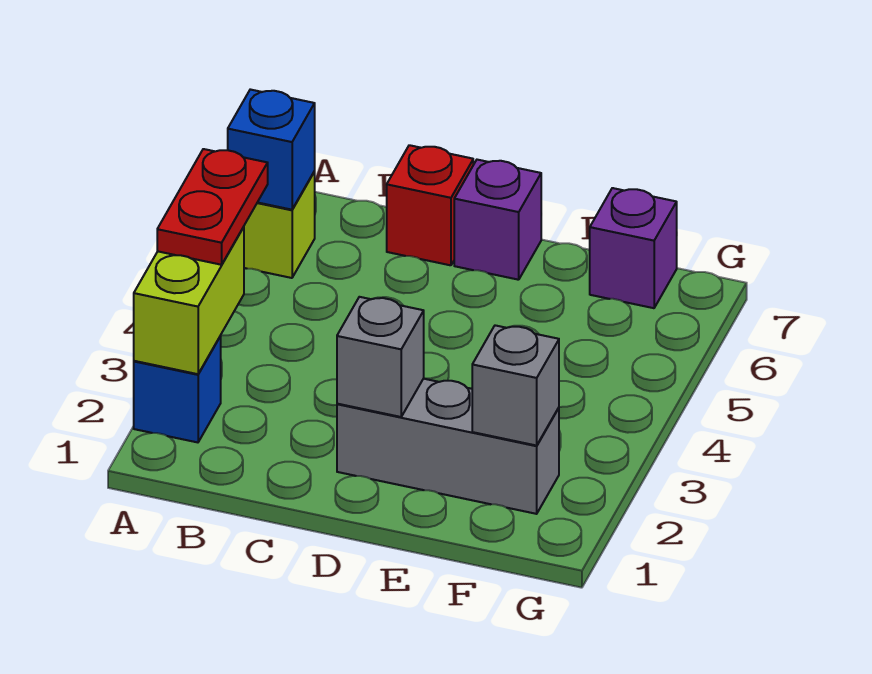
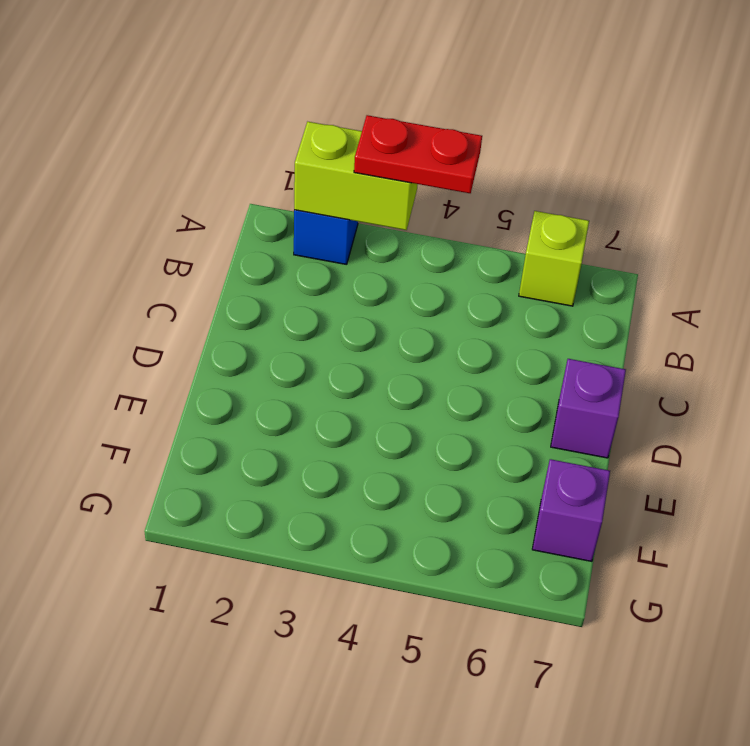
none -> red brick C7 level 1
none -> grey brick D2:F2 level 1

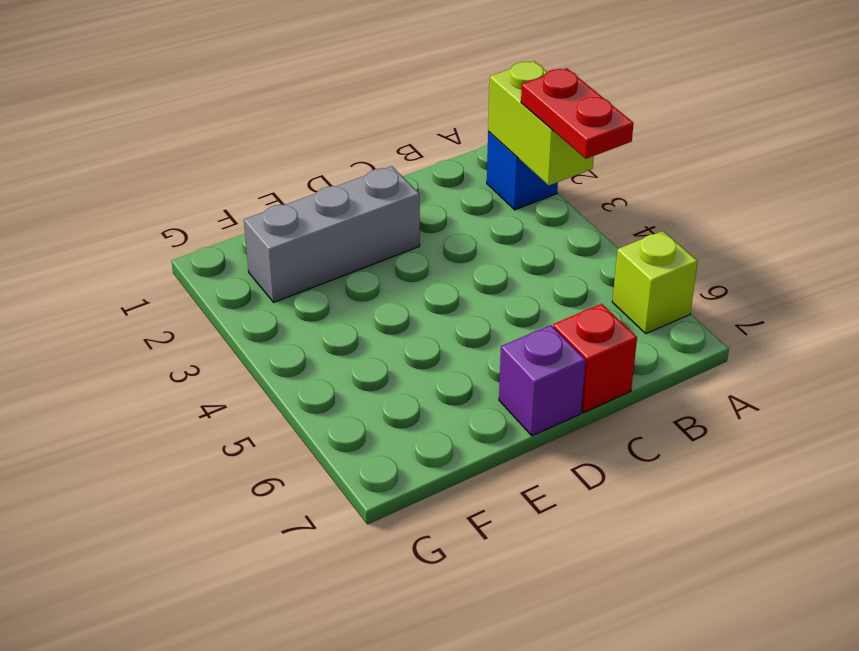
none -> purple brick F7 level 1
none -> blue brick A6 level 2

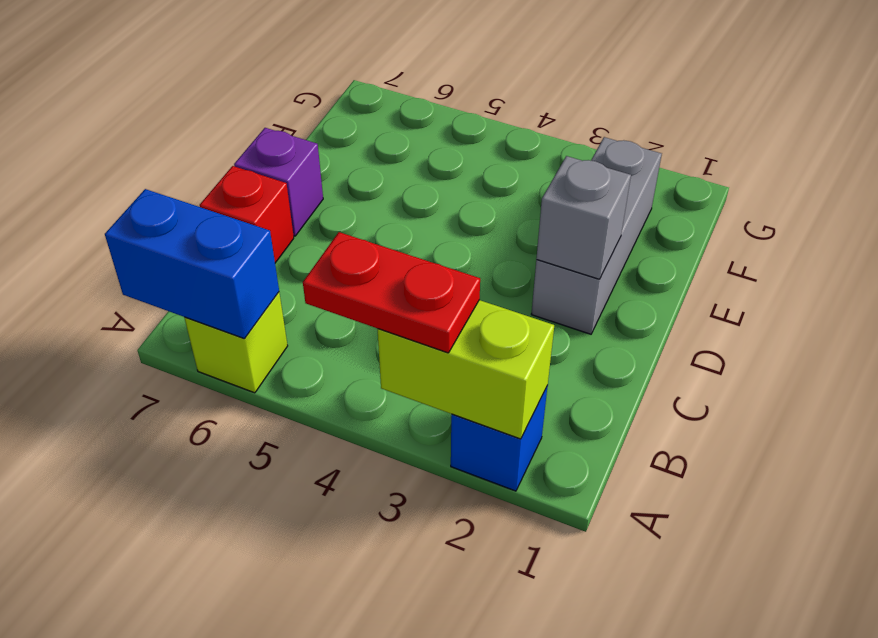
blue brick A6:A7 level 2 -> blue brick A6 level 2
none -> purple brick F7 level 1
none -> grey brick F2 level 2

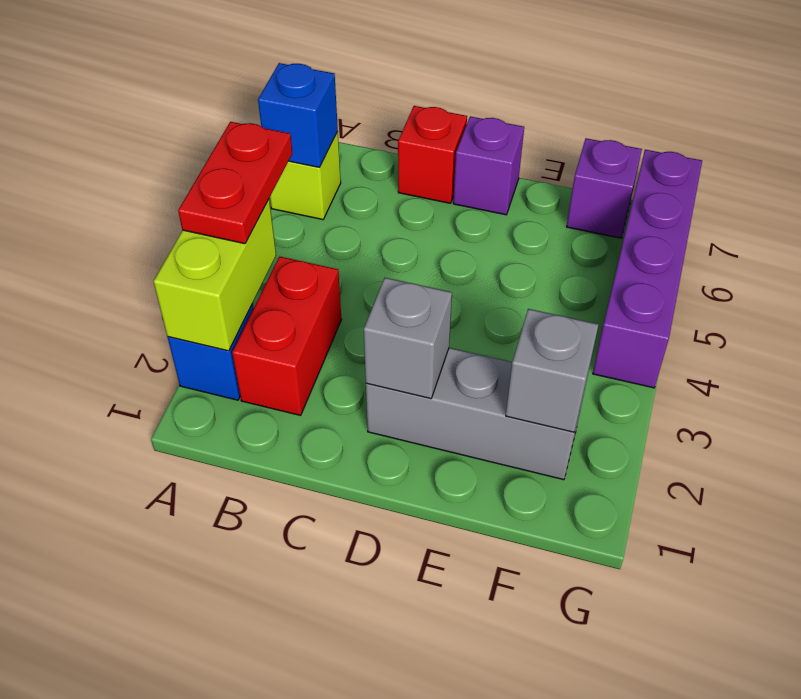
red brick B2:B3 level 1 -> none
purple brick G4:G7 level 1 -> none

